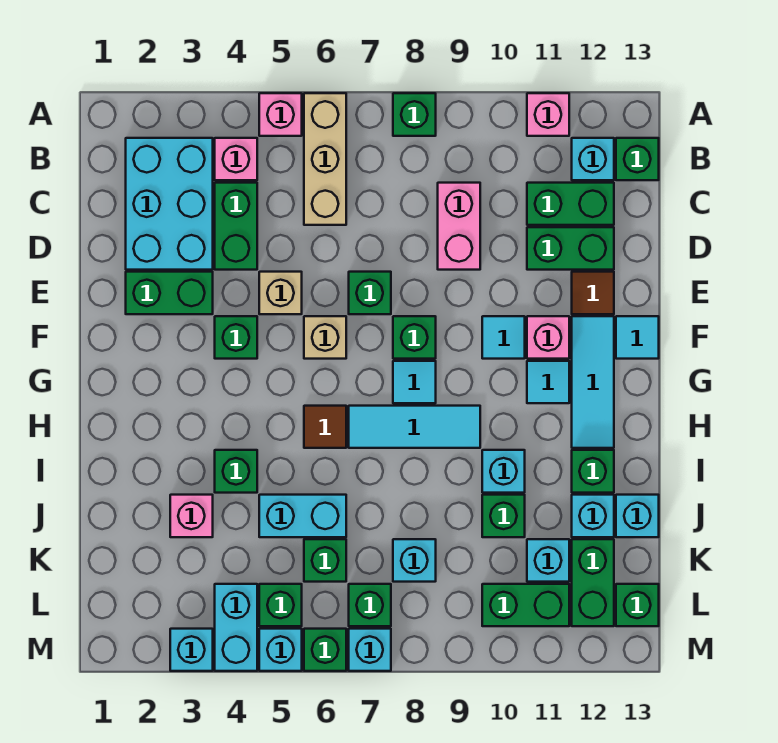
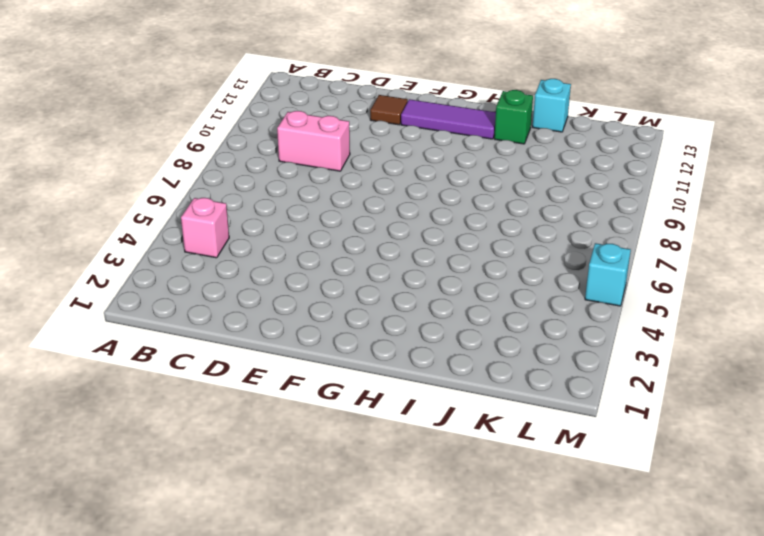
purple tile F12:H12 level 1 -> cyan tile F12:H12 level 1
none -> pink brick A5 level 1
none -> tan brick A6:C6 level 1
none -> green brick A8 level 1
none -> pink brick A11 level 1

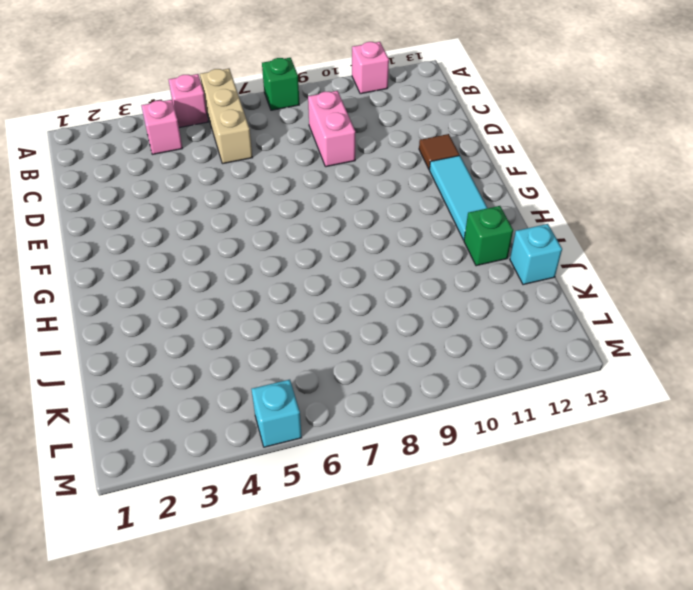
none -> cyan brick B2:D3 level 1
none -> cyan brick B12 level 1
none -> green brick B13 level 1
none -> green brick C4:D4 level 1

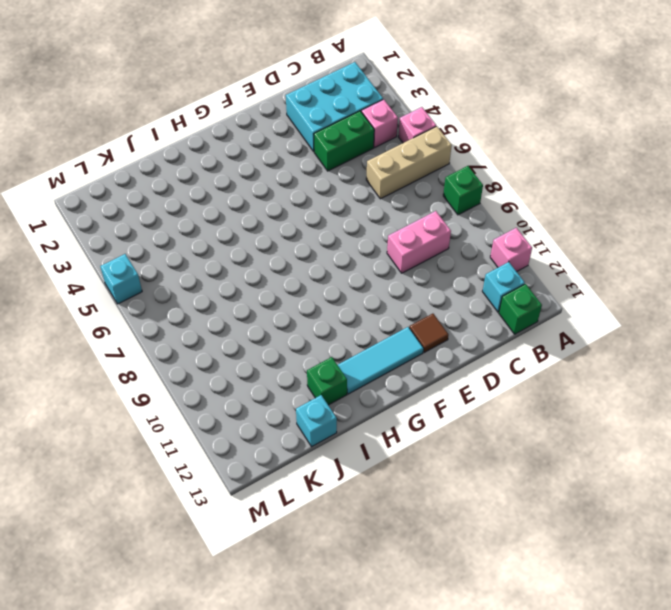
none -> green brick C11:C12 level 1
none -> green brick D11:D12 level 1
none -> green brick E2:E3 level 1
none -> tan brick E5 level 1

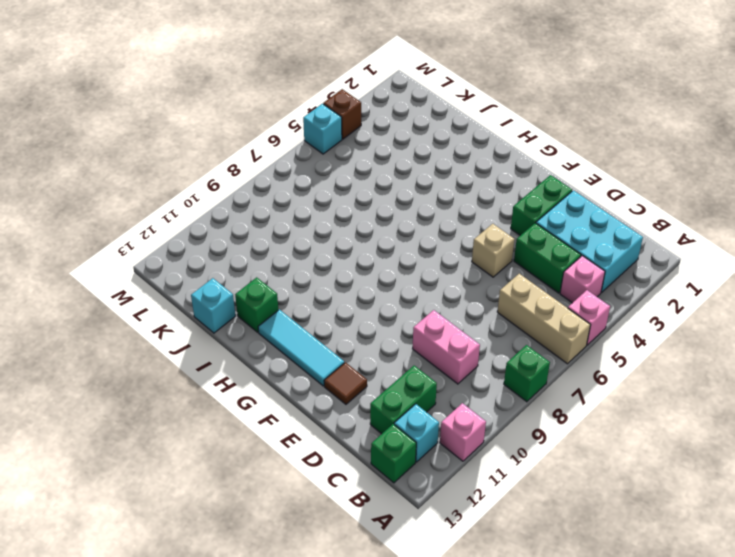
brown brick M4 level 1 -> cyan brick L4:M4 level 1
none -> green brick D11:D12 level 1
none -> green brick E7 level 1
none -> green brick F4 level 1
none -> tan brick F6 level 1

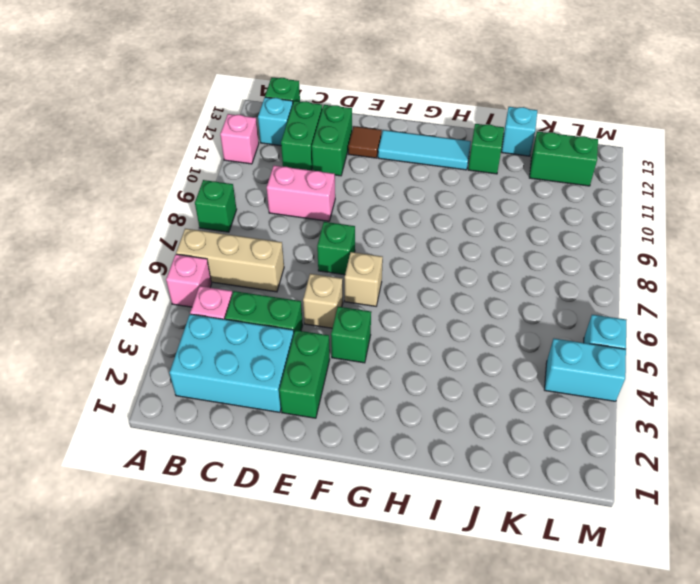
none -> green brick F8 level 1
none -> cyan tile F10 level 1
none -> pink brick F11 level 1
none -> cyan tile F13 level 1

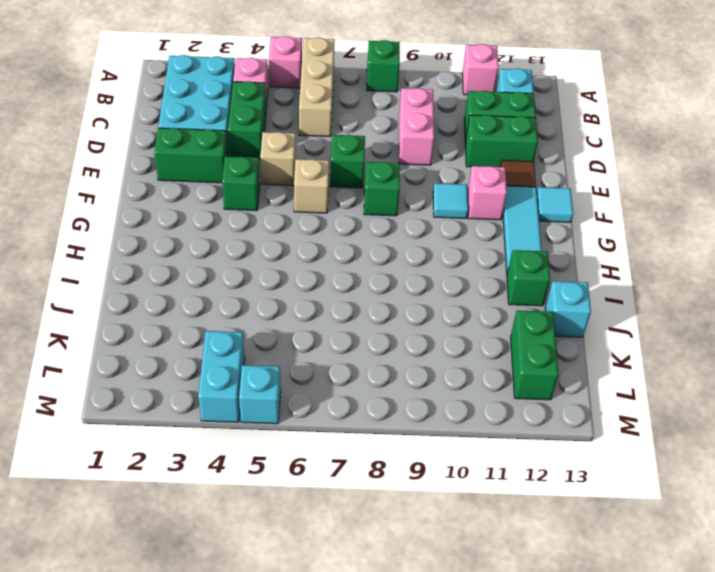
none -> green brick B13 level 1
none -> cyan tile G8 level 1
none -> cyan tile G11 level 1
none -> brown tile H6 level 1

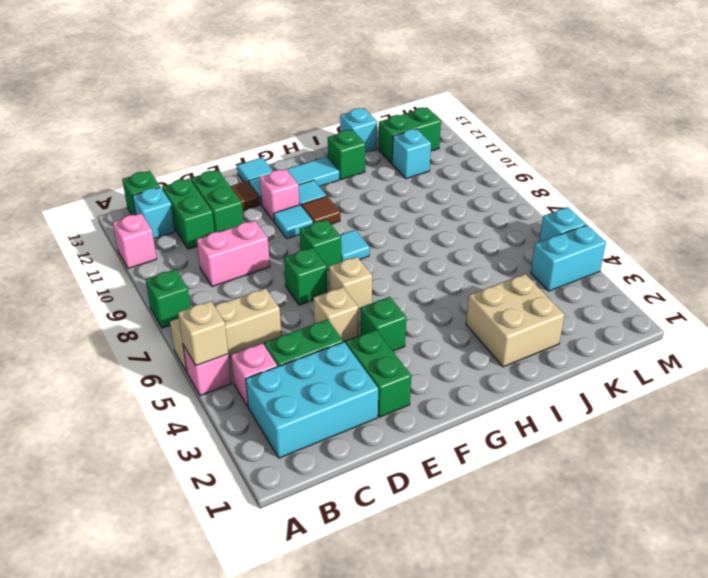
tan brick A5 level 2 -> none
brown tile G10 level 1 -> brown tile H6 level 1
tan brick I2:J3 level 1 -> pink brick J3 level 1
none -> cyan tile H7:H9 level 1
none -> green brick I4 level 1
none -> cyan brick I10 level 1
none -> cyan brick J5:J6 level 1

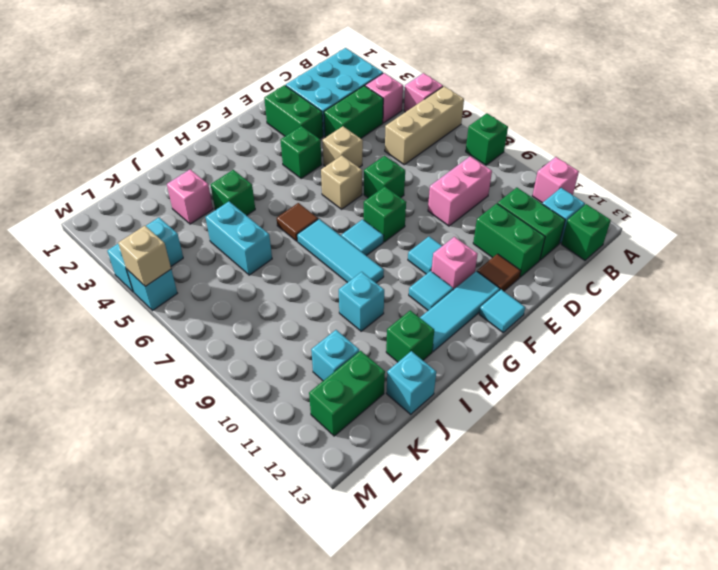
tan brick M5 level 2 -> none
none -> green brick J10 level 1
none -> cyan brick J12 level 1
none -> green brick K6 level 1
none -> cyan brick K8 level 1

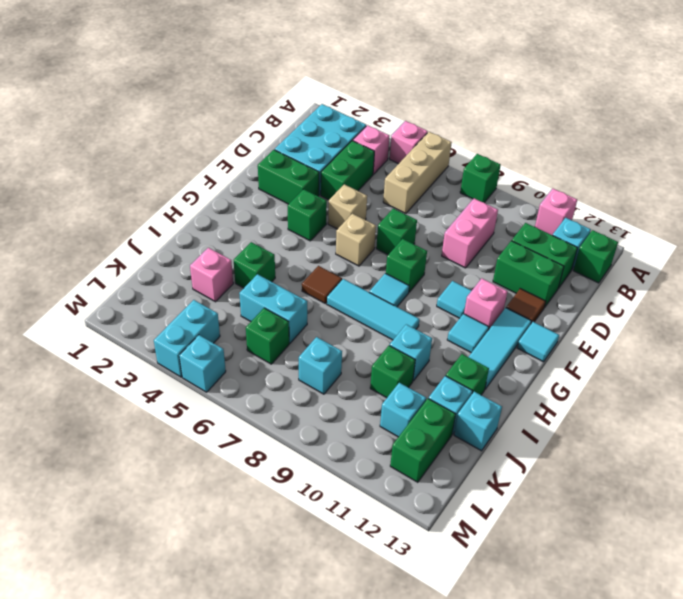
none -> green brick L5 level 1
none -> green brick L7 level 1
none -> green brick L10:L11 level 1
none -> green brick L13 level 1

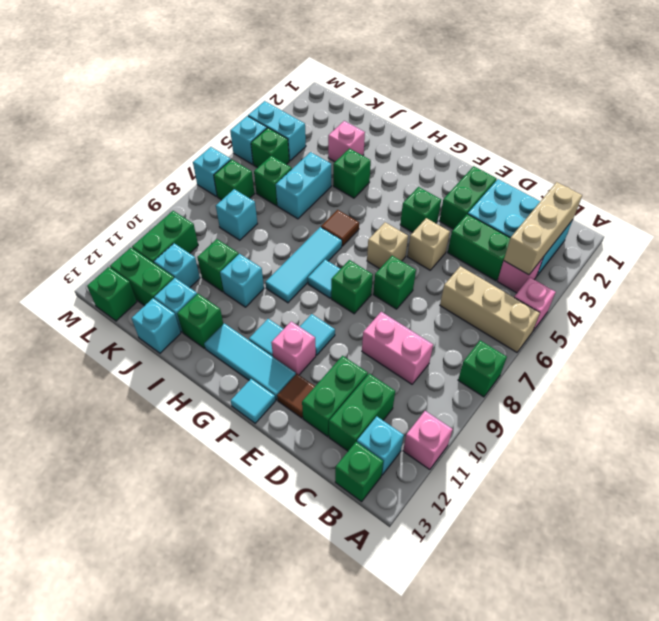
tan brick B2:B4 level 2 -> none
none -> cyan brick M3 level 1
none -> green brick M6 level 1

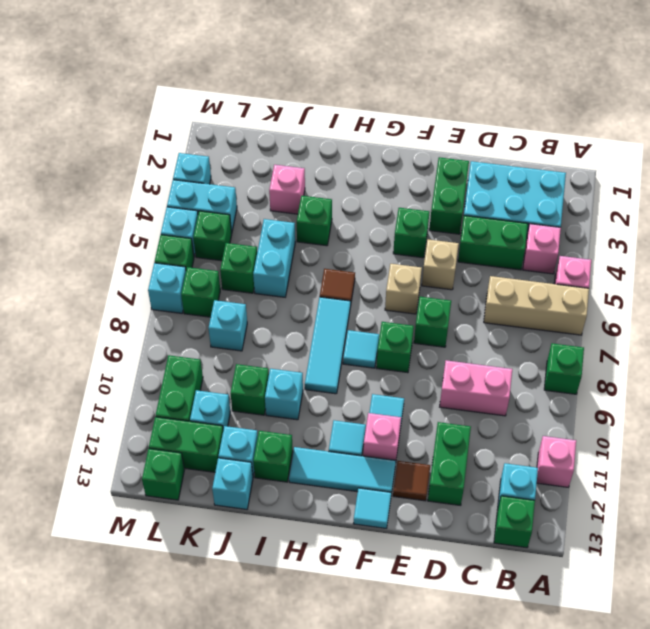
none -> green brick C11:C12 level 1

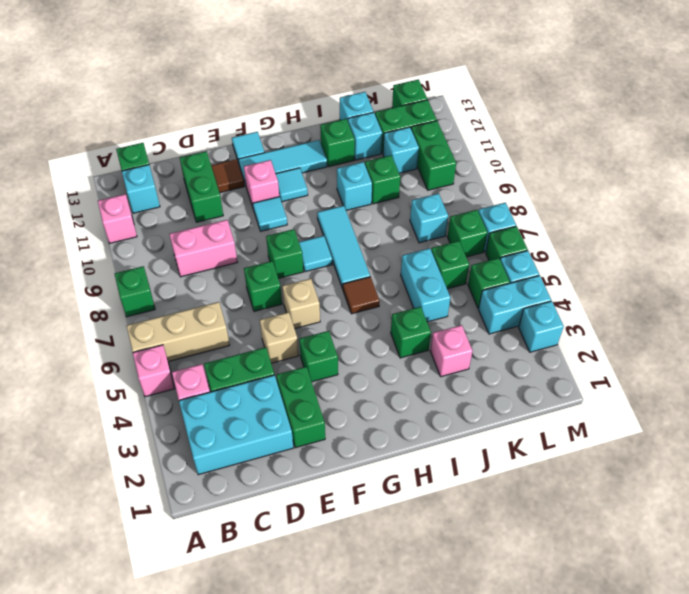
none -> green brick C11:C12 level 1

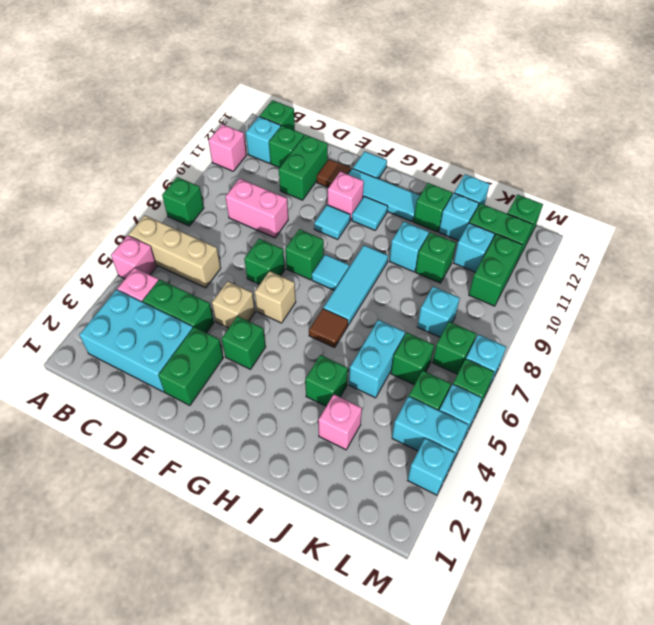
green brick C12 level 1 -> green brick C11:C12 level 1

